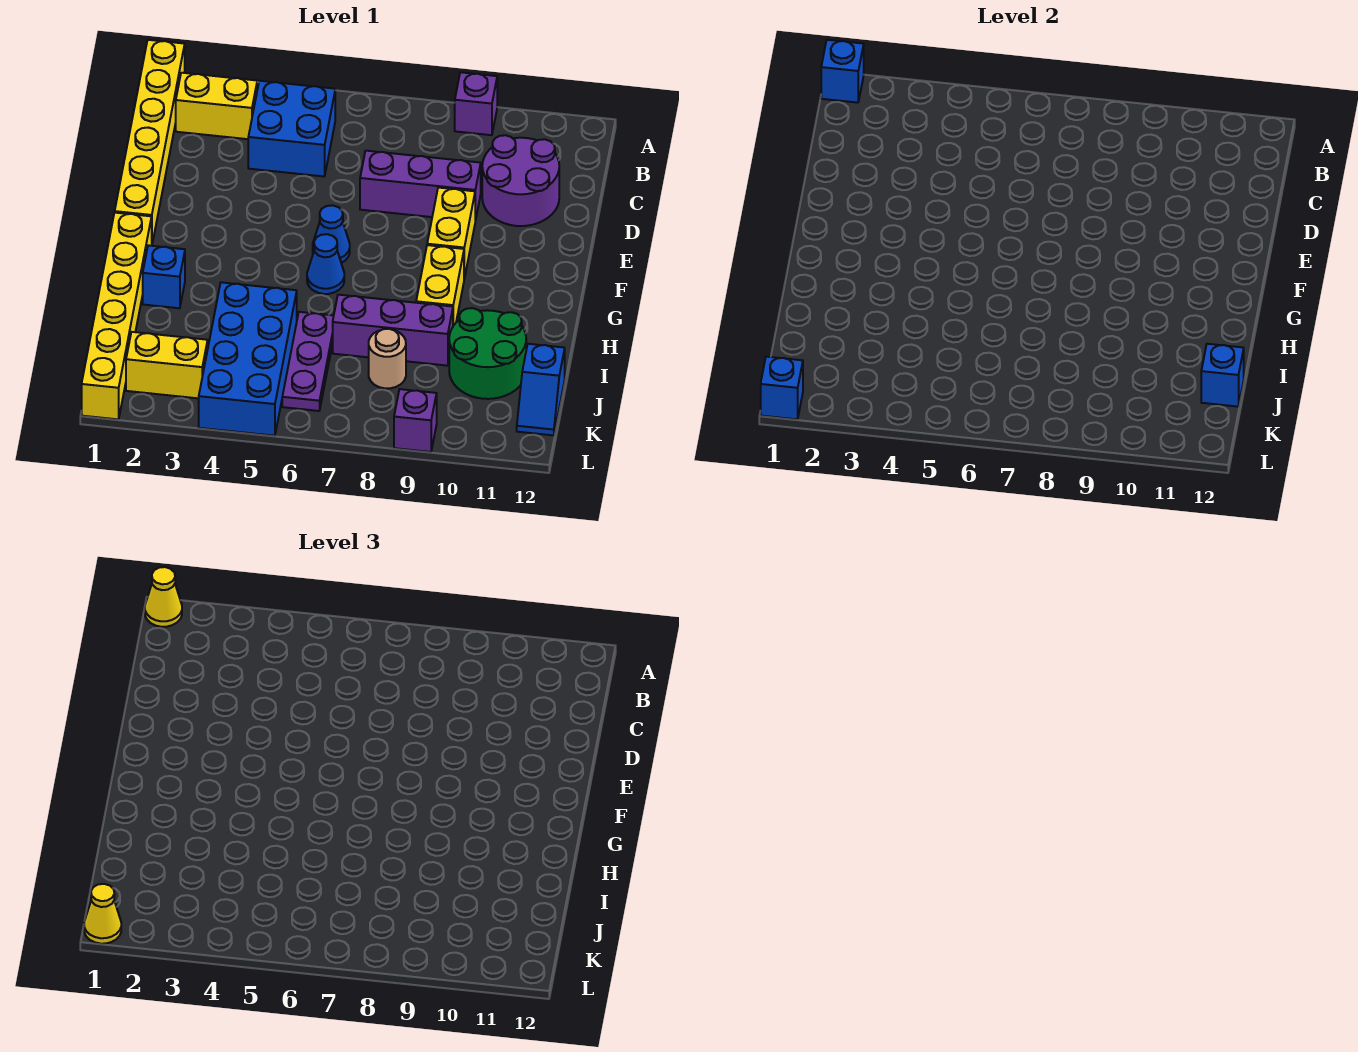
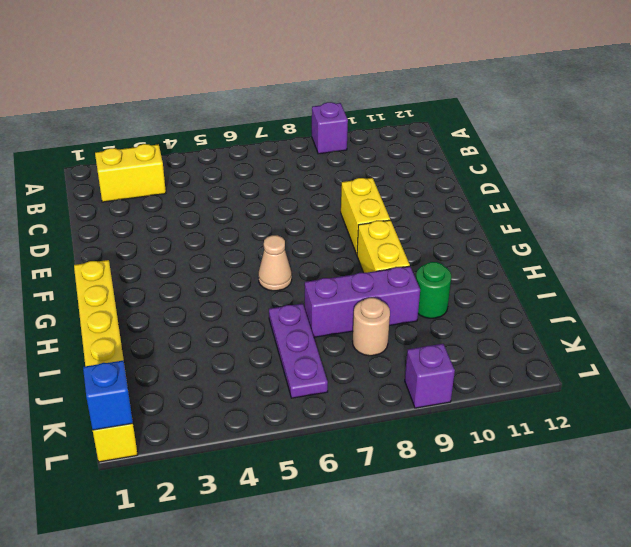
tan cone G6 level 1 -> blue cone G6 level 1
green round brick I10 level 1 -> green round brick I10:J11 level 1
none -> yellow brick A1:F1 level 1
none -> blue brick B4:C5 level 1
none -> purple round brick C10:D11 level 1

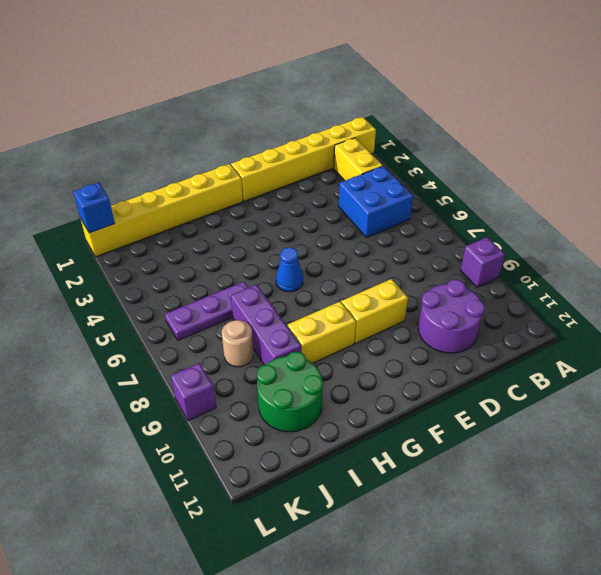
none -> purple brick D7:D9 level 1
none -> blue cone F6 level 1
none -> blue brick H2 level 1

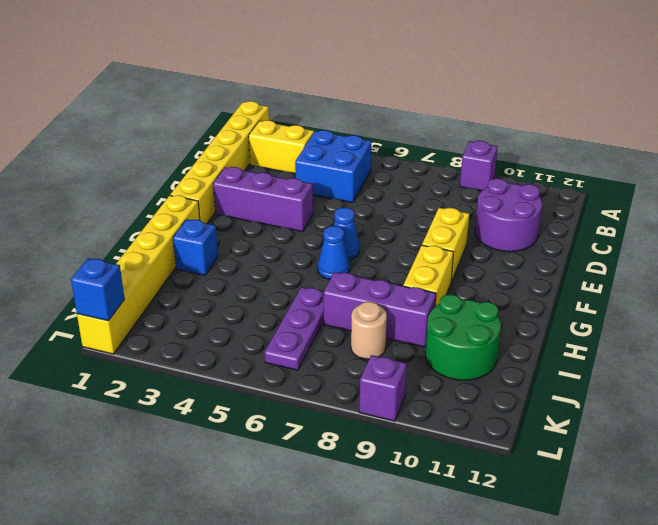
purple brick E2:E4 level 1 -> purple brick D7:D9 level 1
none -> blue brick I4:L5 level 1
none -> blue slope J12:K12 level 1 top J
none -> yellow brick K2:K3 level 1

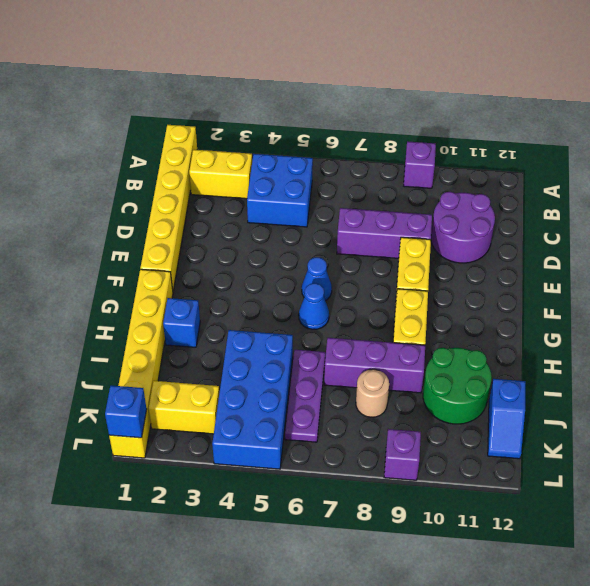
none -> blue brick A1 level 2
none -> blue brick J12 level 2
none -> yellow cone A1 level 3

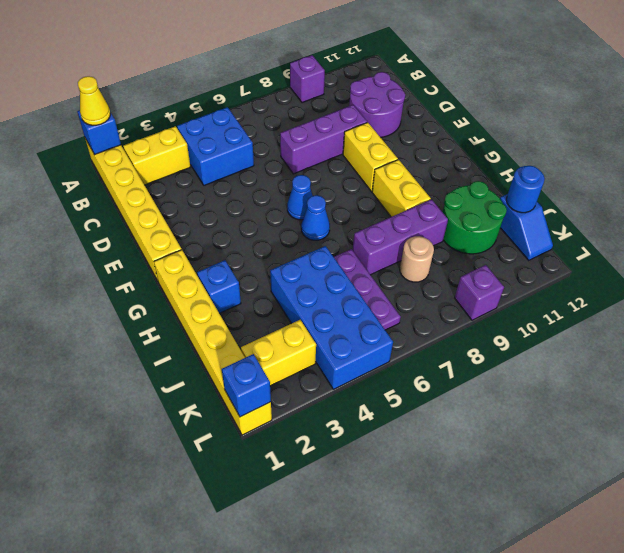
blue round brick J12 level 2 -> blue brick J12 level 2
none -> yellow cone L1 level 3

